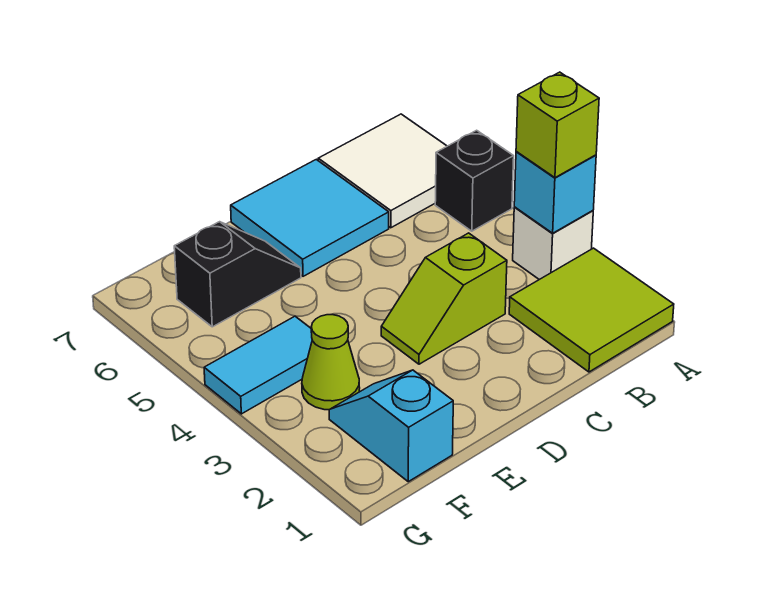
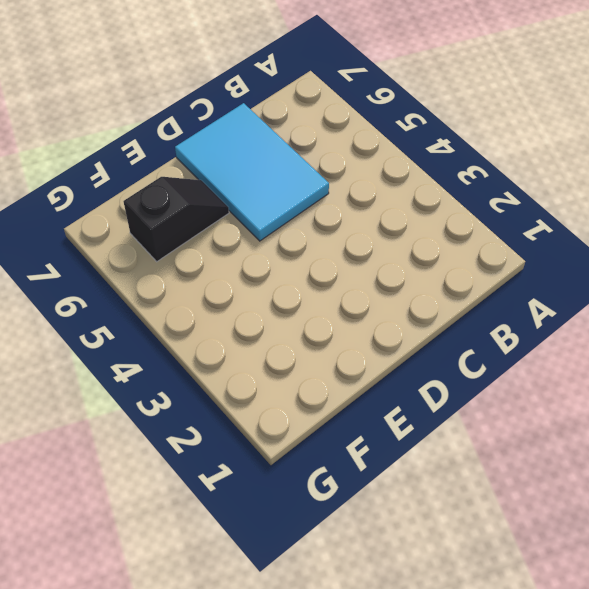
cyan tile C5:D7 level 1 -> cyan tile C6:D7 level 1
none -> lime tile A1:B2 level 1
none -> white brick A3 level 1
none -> black brick A5 level 1

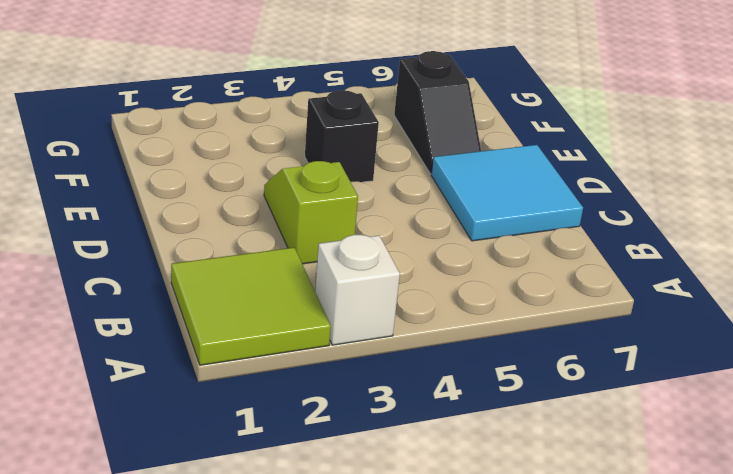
black brick E4 level 1 -> black brick A5 level 1
none -> white tile A6:B7 level 1
none -> cyan slope F1:F2 level 1 top 1
none -> lime cone F3 level 1

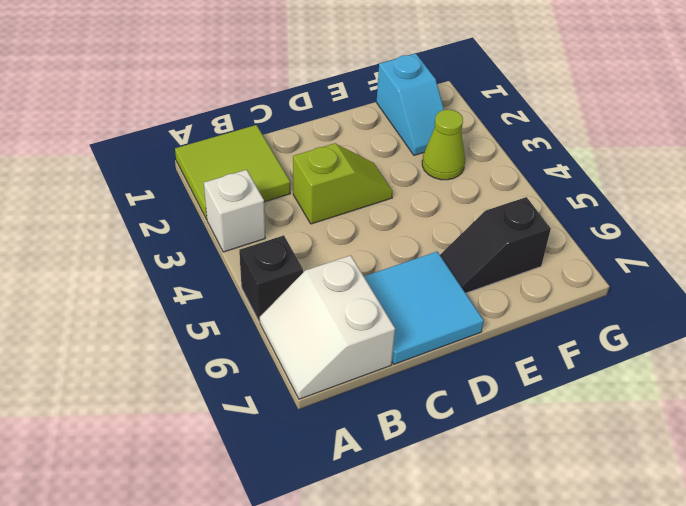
white slope A6:B7 level 1 top B -> white tile A6:B7 level 1
none -> cyan tile F4:G4 level 1
none -> cyan brick A3 level 2
none -> lime brick A3 level 3

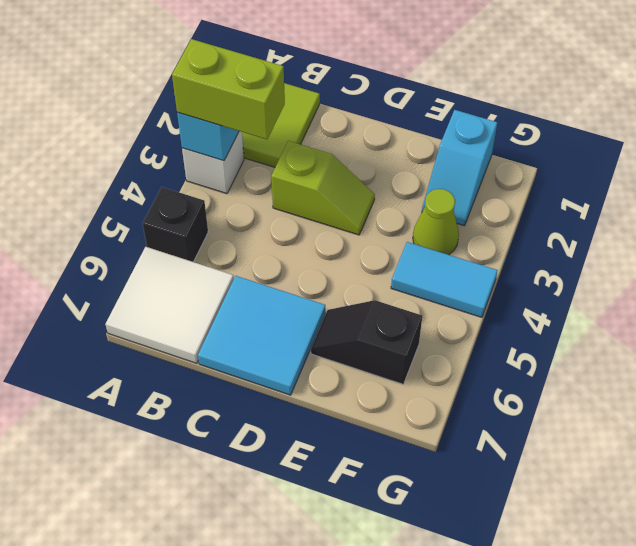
lime brick A3:B3 level 3 -> lime brick A3 level 3

